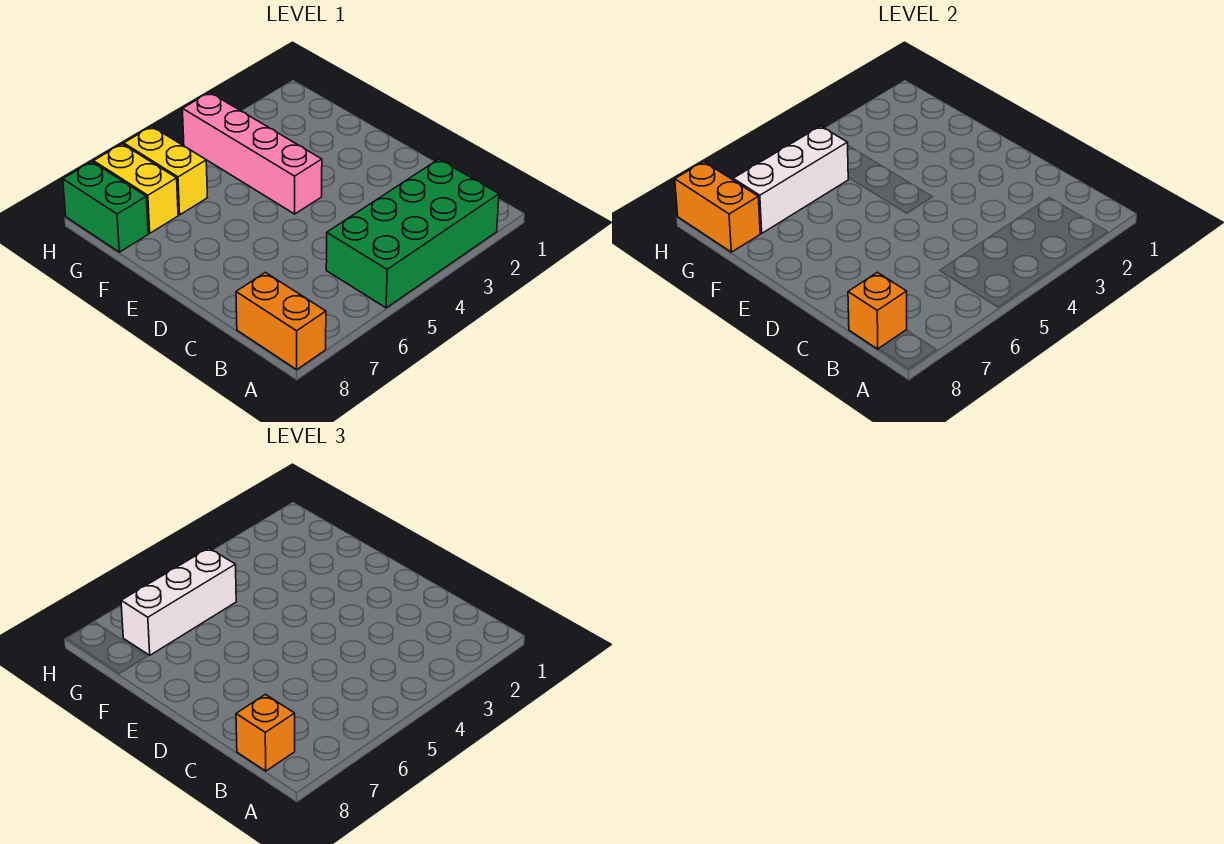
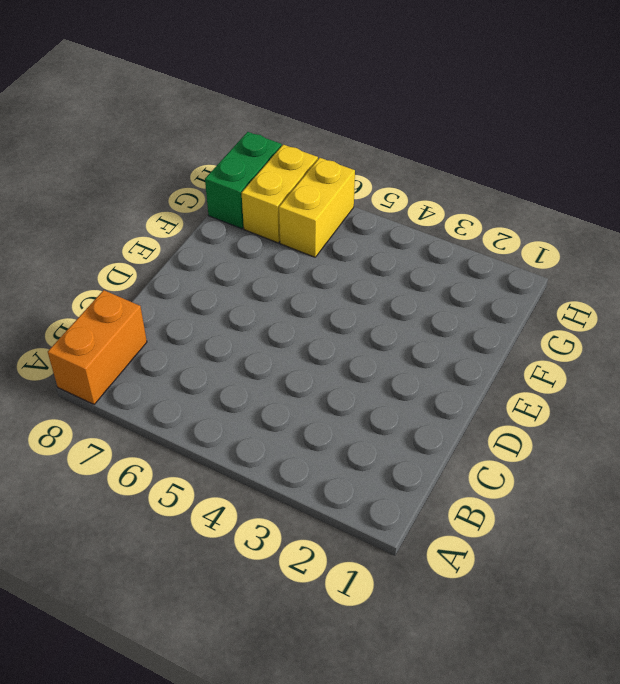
none -> green brick A2:B5 level 1
none -> pink brick E4:H4 level 1

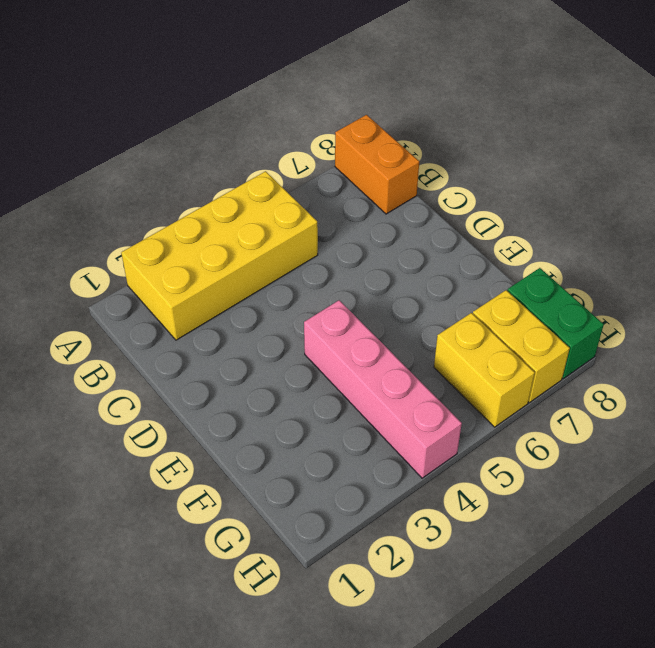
yellow brick A2:B5 level 1 -> green brick A2:B5 level 1
none -> orange brick B8 level 2
none -> white brick G5:G7 level 2

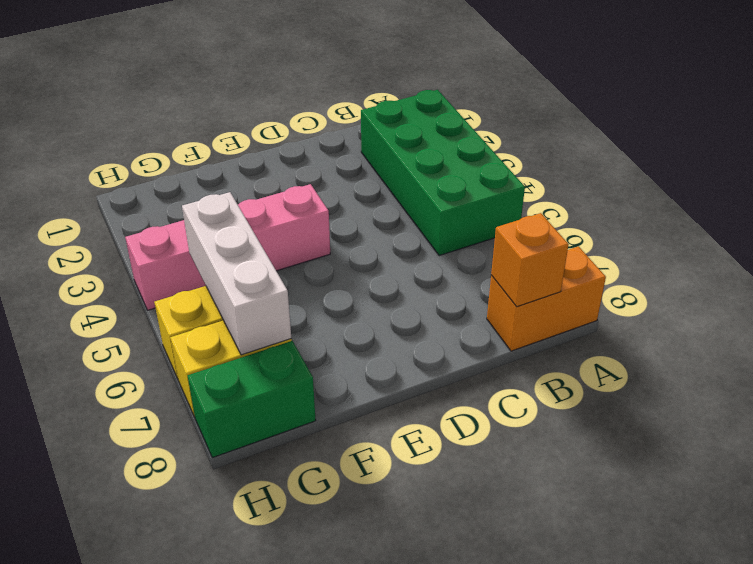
none -> orange brick G8:H8 level 2
none -> orange brick B8 level 3

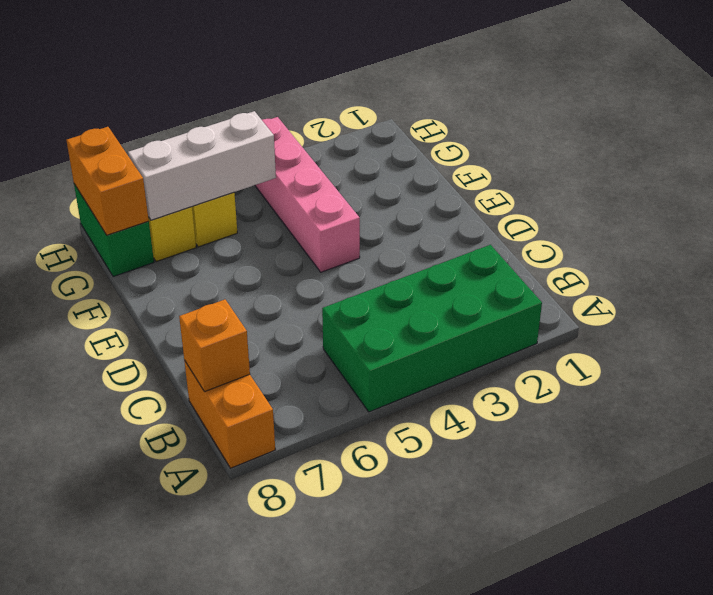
none -> orange brick B8 level 3
none -> white brick G5:G7 level 3

